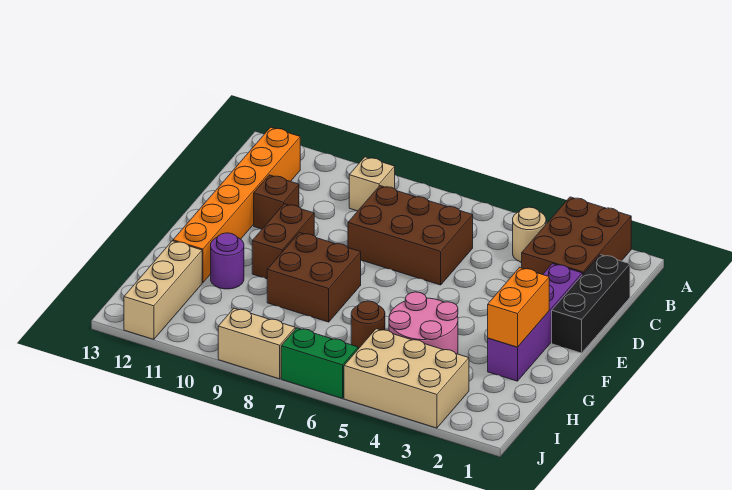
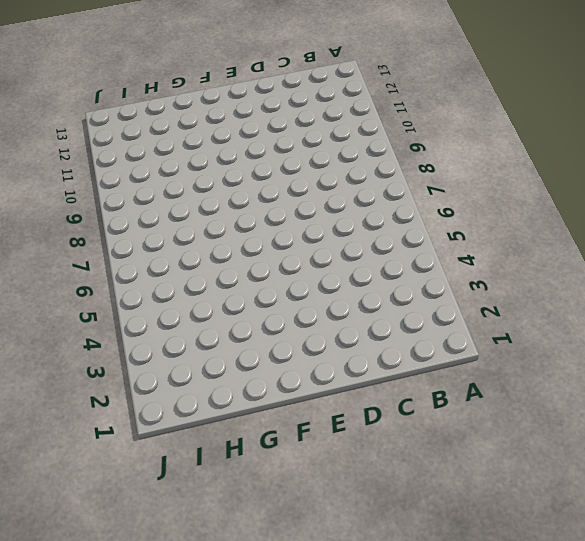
none -> brown brick A2:C3 level 1
none -> tan round brick B4 level 1
none -> tan brick B9 level 1

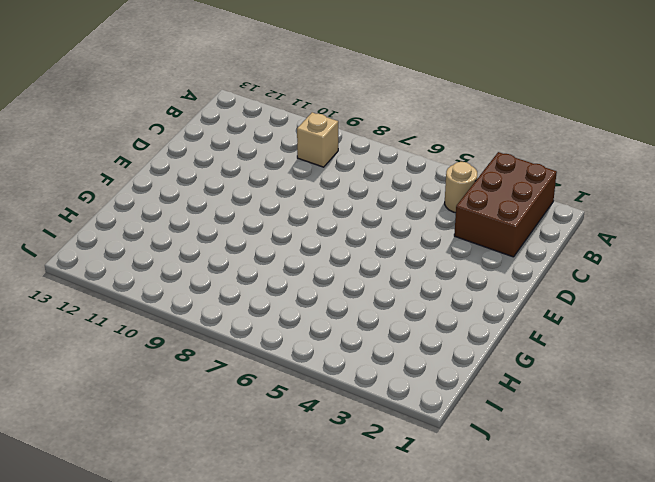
none -> orange brick B12:G12 level 1
none -> black brick C1:E1 level 1
none -> brown brick C6:D8 level 1

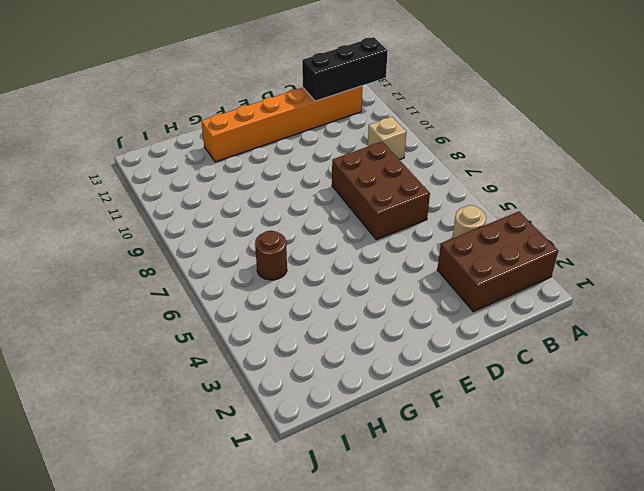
black brick A12:C12 level 2 -> black brick C1:E1 level 1
none -> purple brick D2:G2 level 1
none -> brown brick D11 level 1
none -> brown brick E10:F10 level 1

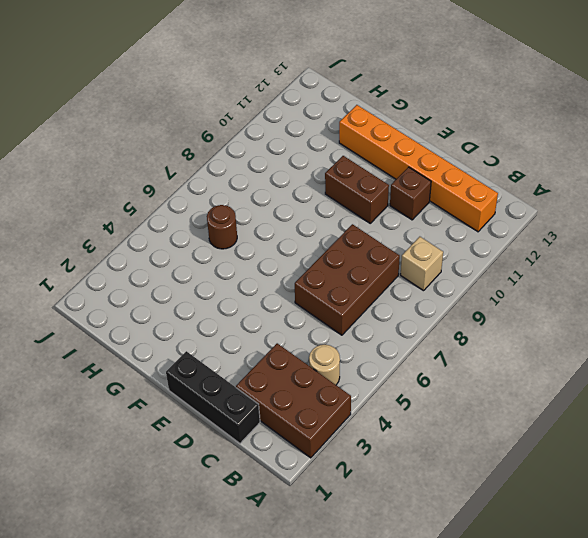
none -> purple brick D2:G2 level 1
none -> brown brick F8:G9 level 1
none -> pink round brick G4:H5 level 1

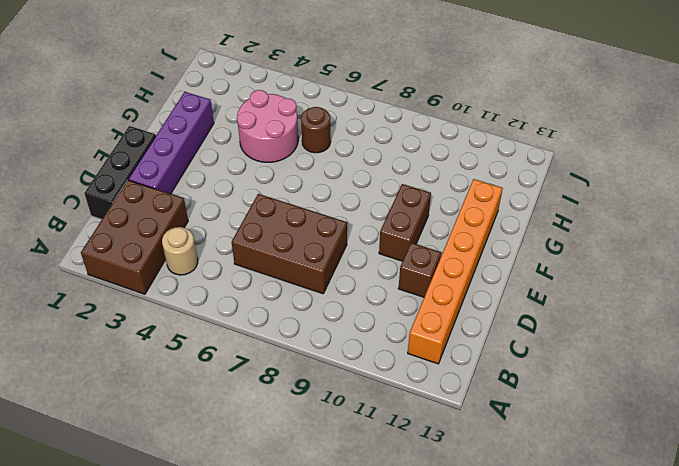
none -> tan brick B9 level 1
none -> brown brick F8:G9 level 1
none -> purple round brick G11 level 1

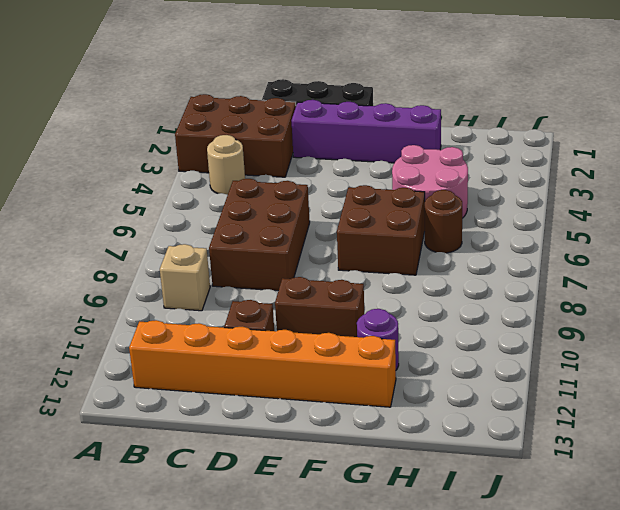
brown brick F6:G7 level 1 -> brown brick F8:G9 level 1
none -> tan brick H12:J12 level 1
none -> tan brick I3:J5 level 1
none -> green brick J6:J7 level 1

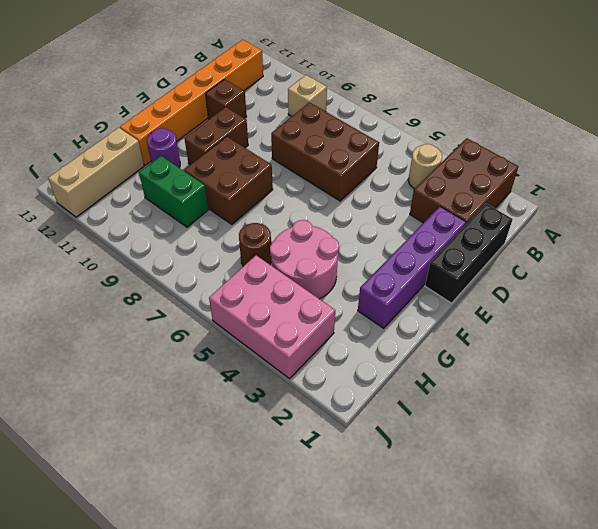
green brick H9:H10 level 1 -> green brick J6:J7 level 1
pink brick I3:J5 level 1 -> tan brick I3:J5 level 1
none -> tan brick J8:J9 level 1
none -> orange brick F2:G2 level 2

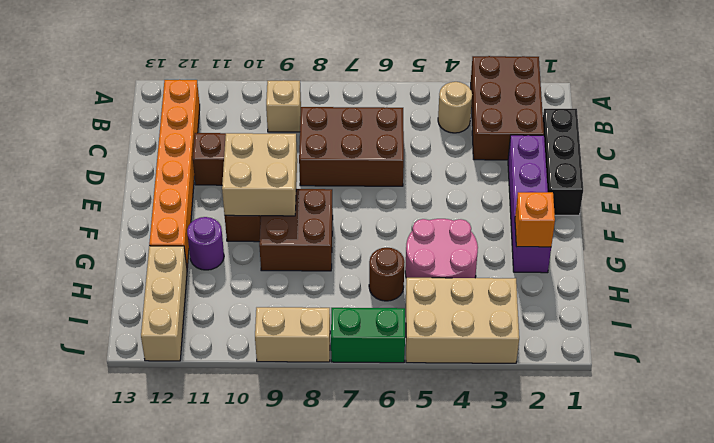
tan brick E9:F10 level 2 -> none
orange brick G2 level 2 -> orange brick F2:G2 level 2

